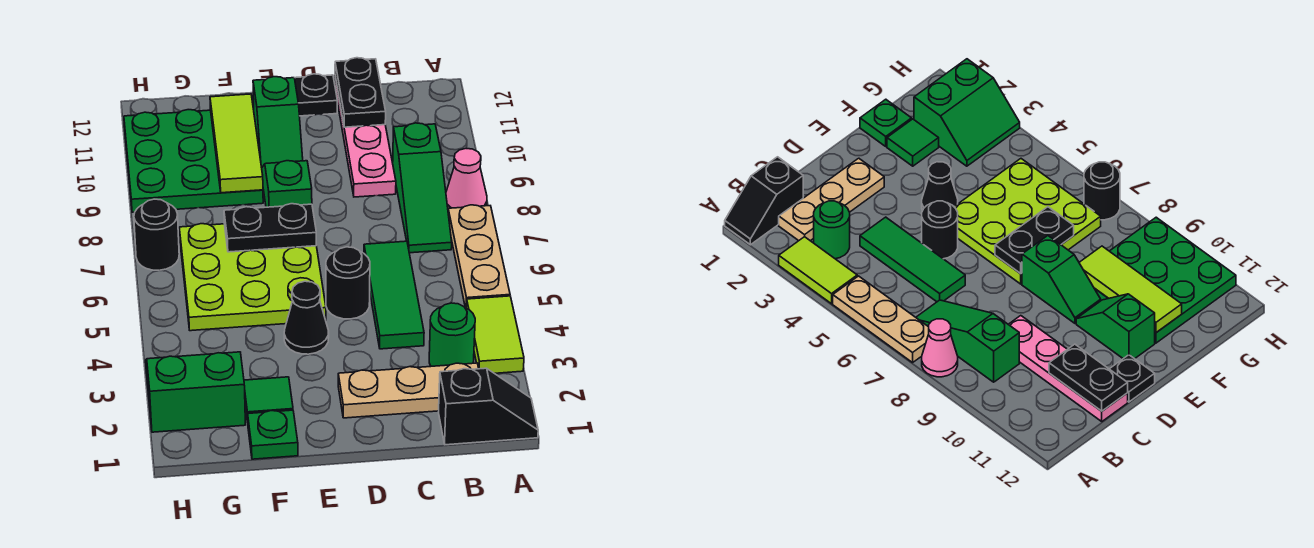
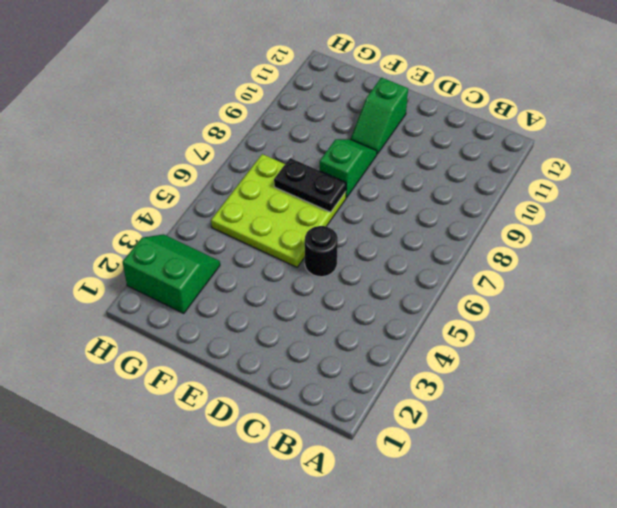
none -> black slope A1:B1 level 1 top B
none -> lime tile A3:A4 level 1
none -> tan plate A5:A7 level 1

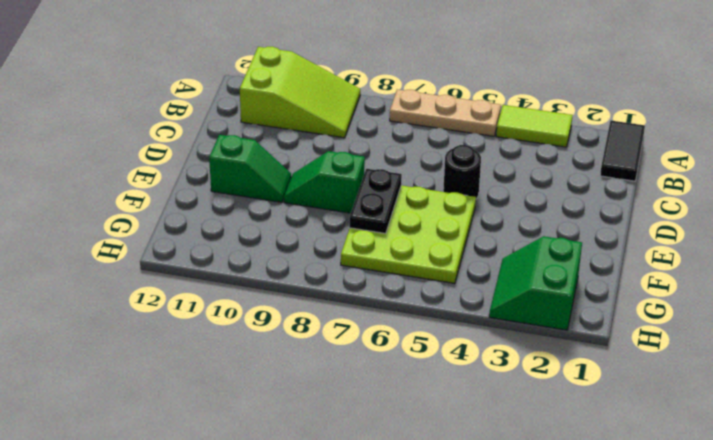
black tile A1:B1 level 1 -> black slope A1:B1 level 1 top B
lime slope A9:B11 level 1 top 11 -> green slope B7:B9 level 1 top 9
none -> pink cone A8 level 1
none -> tan plate B2:D2 level 1
none -> green round brick B3 level 1

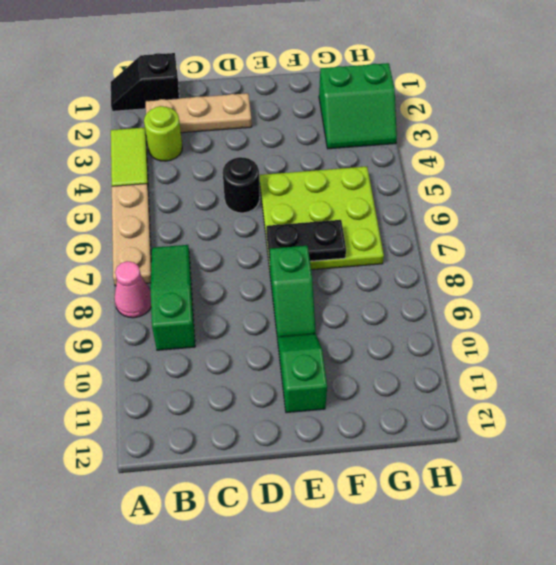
lime round brick B3 level 1 -> green round brick B3 level 1
none -> green tile C4:C6 level 1
none -> pink plate C9:C12 level 1
none -> black plate D12 level 1

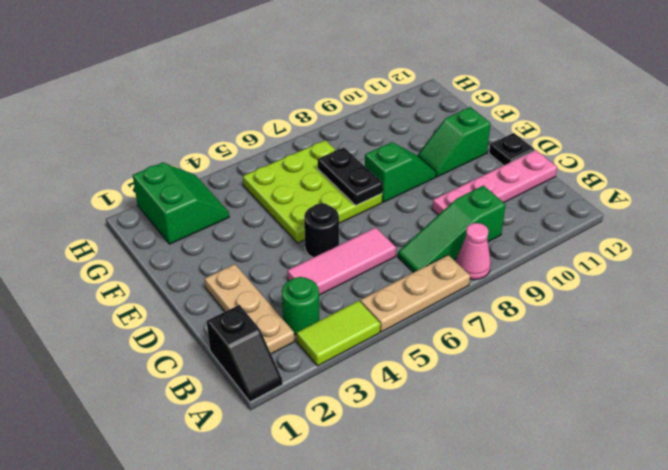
pink tile C4:C6 level 1 -> green tile C4:C6 level 1
none -> black cone E4 level 1
none -> green plate F1 level 1
none -> green tile F2 level 1

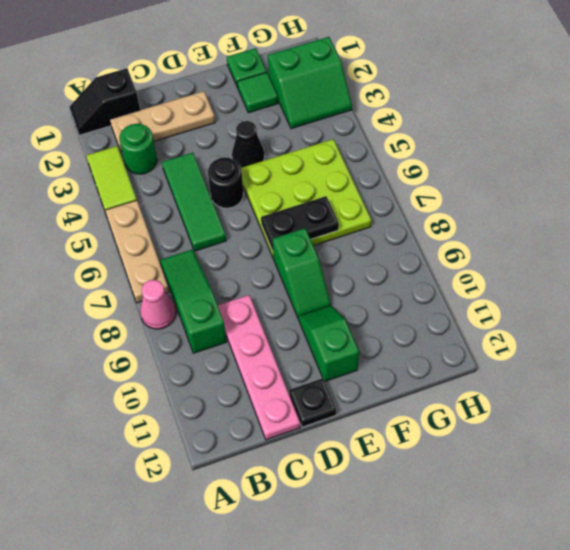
none -> green plate F9:H11 level 1
none -> black round brick H7 level 1
none -> black plate C11:C12 level 2

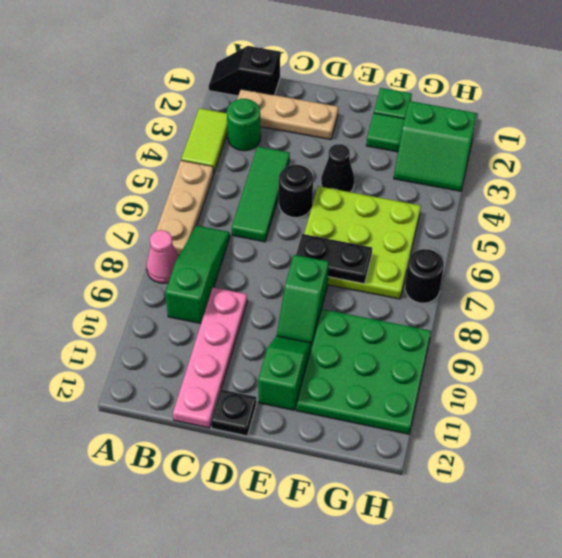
none -> black plate C11:C12 level 2
none -> lime tile F9:F11 level 2

